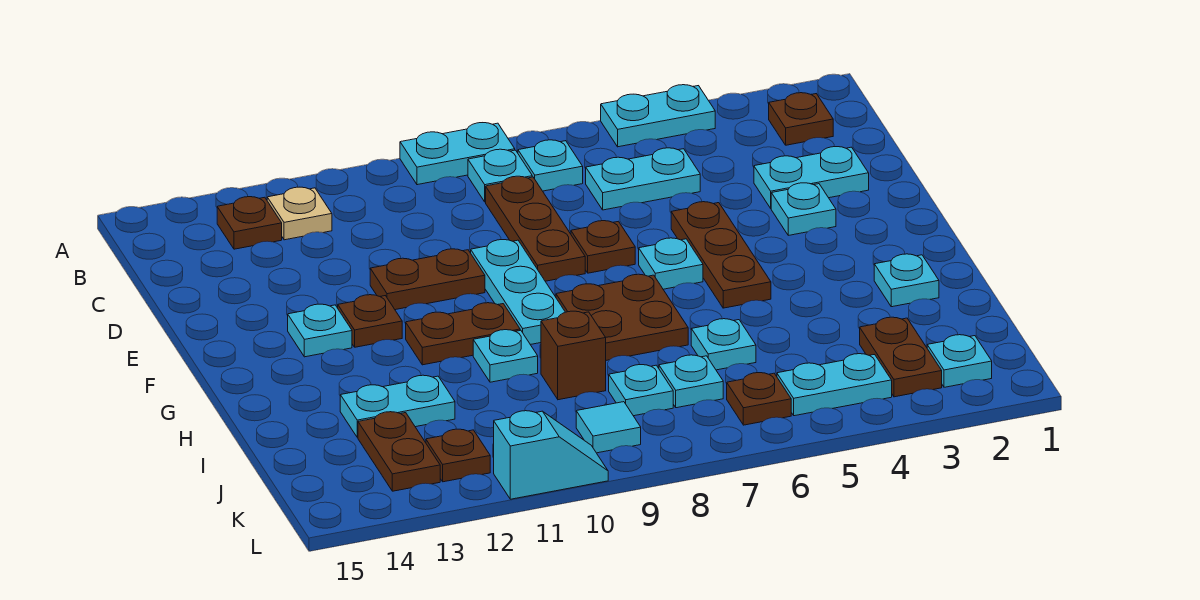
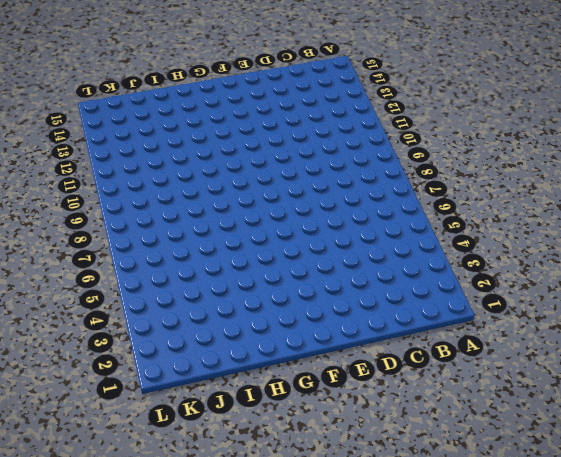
none -> cyan plate A4:A5 level 1
none -> cyan plate A8:A9 level 1
none -> brown plate B2 level 1
none -> cyan plate B7 level 1

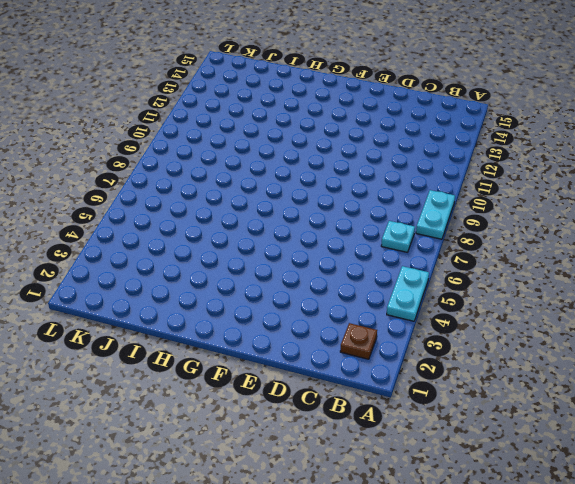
none -> cyan plate B8 level 1
none -> tan plate B12 level 1
none -> brown plate B13 level 1
none -> cyan plate C5:C6 level 1

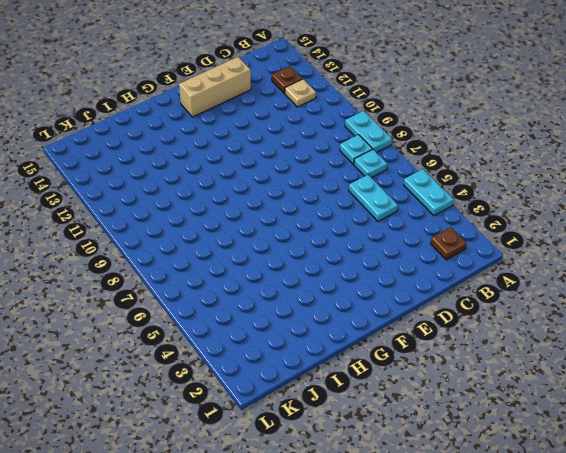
tan brick D14:F14 level 1 -> none
none -> brown plate C8:E8 level 1
none -> cyan plate D2:D3 level 1
none -> cyan plate E3 level 1
none -> brown plate E5:G5 level 1

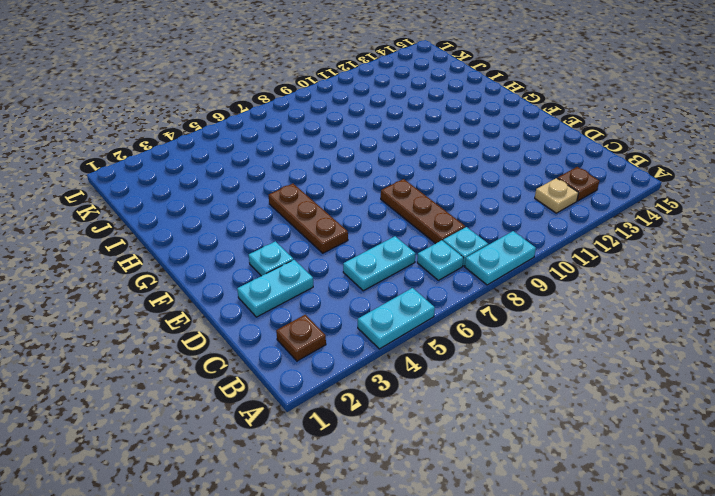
none -> brown plate E7 level 1
none -> cyan plate E9:G9 level 1
none -> brown plate E10:E11 level 1
none -> cyan plate F6 level 1

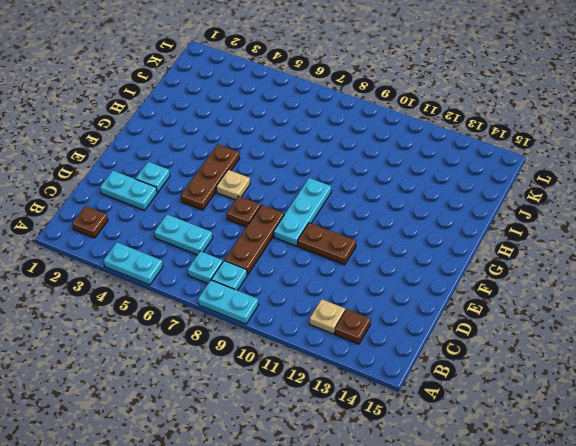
tan plate F6 level 1 -> cyan plate F6 level 1
none -> brown plate F12 level 1
none -> cyan plate F13 level 1
none -> brown plate G7:H8 level 1
none -> brown plate G10:G11 level 1

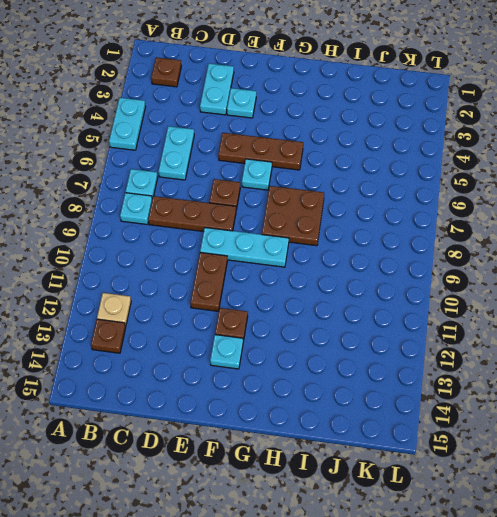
none -> cyan plate A8:A9 level 1
none -> brown plate G10:G11 level 1
none -> cyan plate H2 level 1
none -> cyan plate H10 level 1

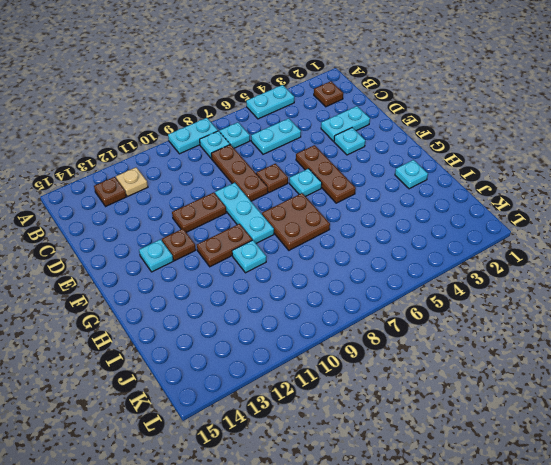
none -> cyan plate I6 level 1
none -> brown brick I9 level 1
none -> cyan plate I12:I13 level 1
none -> brown plate J3:K3 level 1

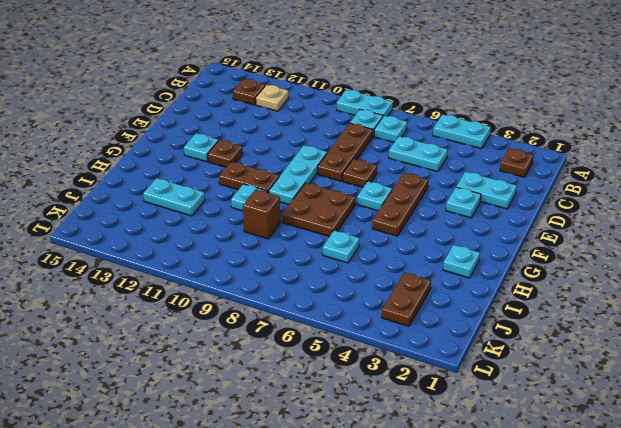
none -> brown plate E10:E11 level 1
none -> cyan plate J7 level 1
none -> cyan plate J8 level 1
none -> brown plate J13:K13 level 1

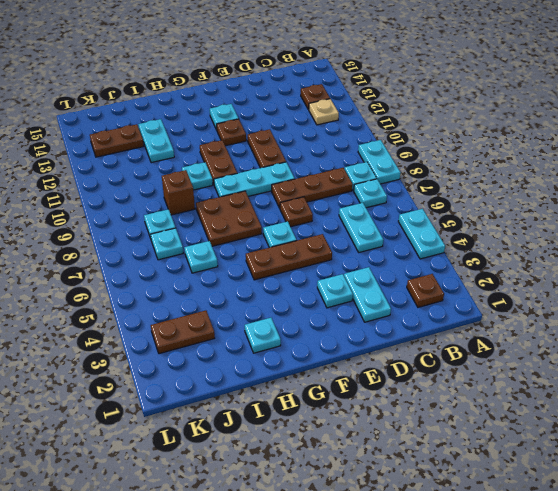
none -> cyan plate K2 level 1
none -> cyan plate K4:K5 level 1
none -> brown plate K6 level 1
none -> cyan tile K9 level 1

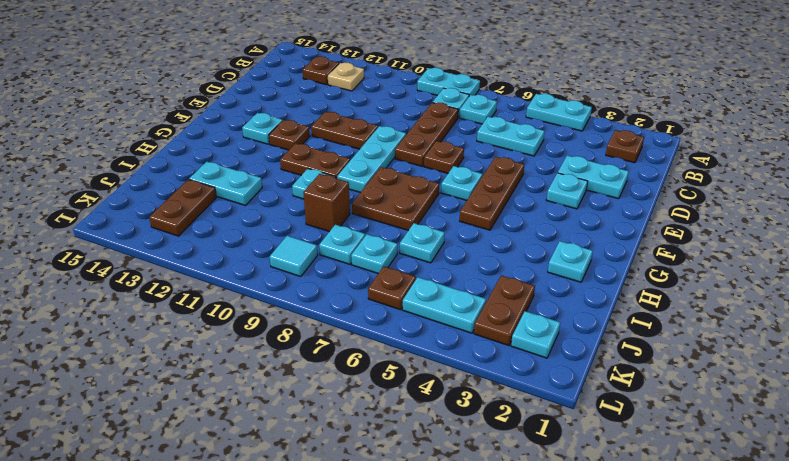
none -> brown plate K12 level 1
none -> cyan slope L10:L11 level 1 top 11

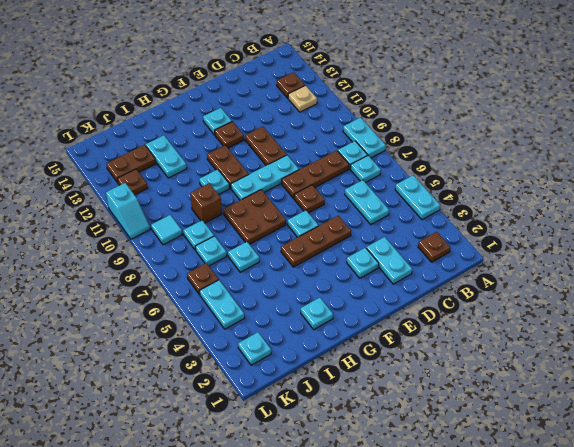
none -> brown plate J3:K3 level 1

